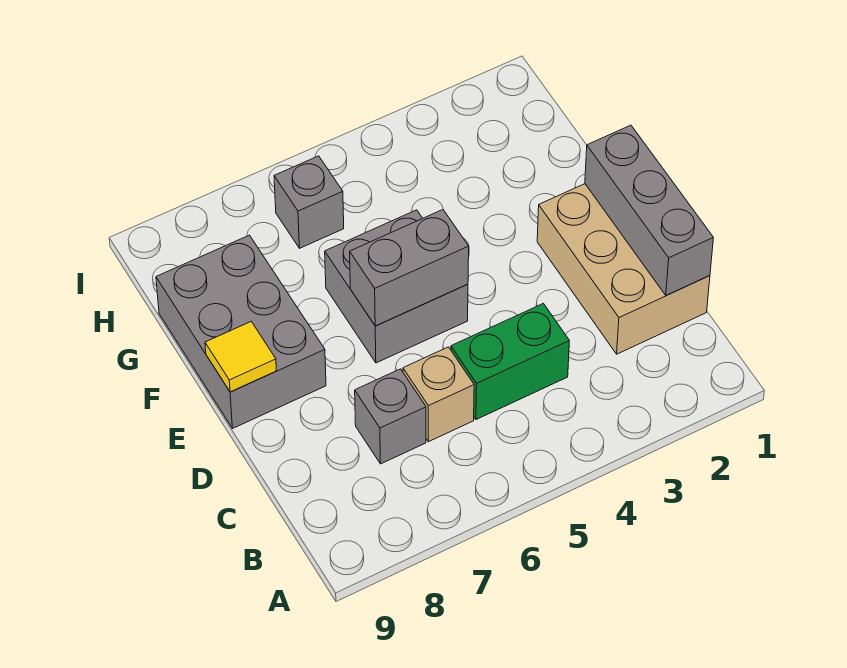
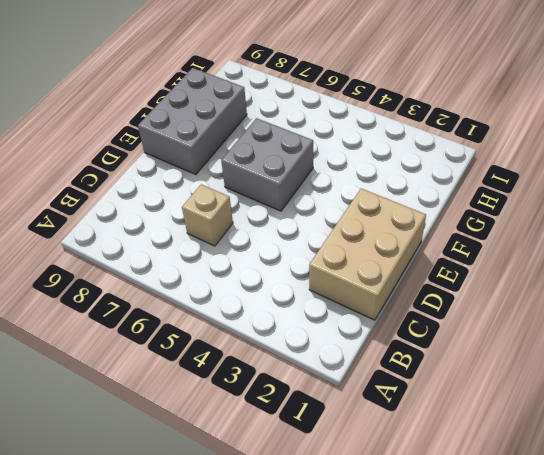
none -> green brick C4:C5 level 1
none -> grey brick C7 level 1

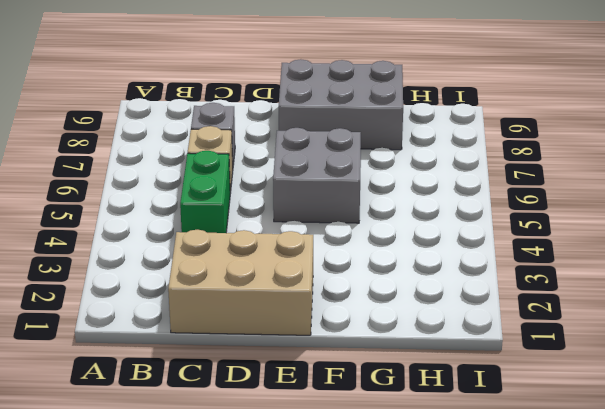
none -> grey brick H6 level 1
none -> grey brick C1:E1 level 2

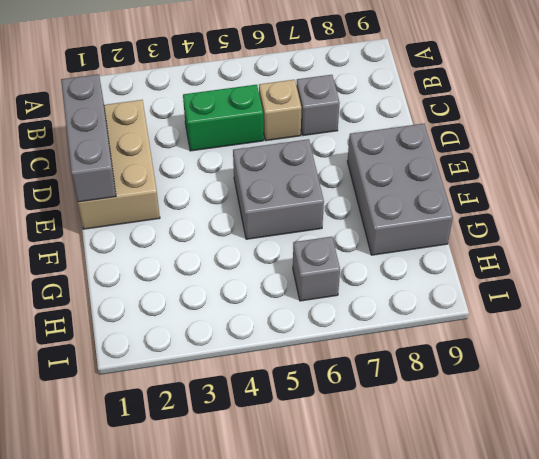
none -> grey brick E5:E6 level 2
none -> yellow tile E9 level 2

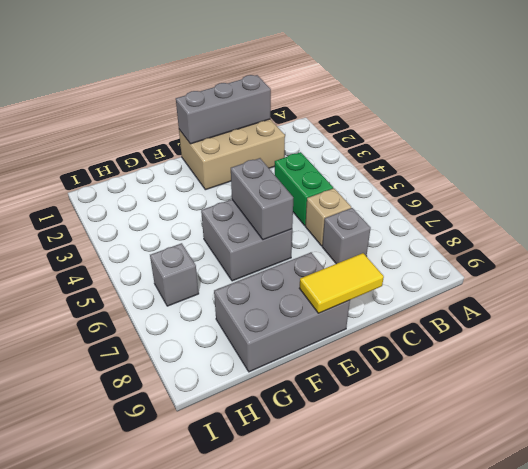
yellow tile D9:E9 level 2 -> yellow tile E9 level 2

